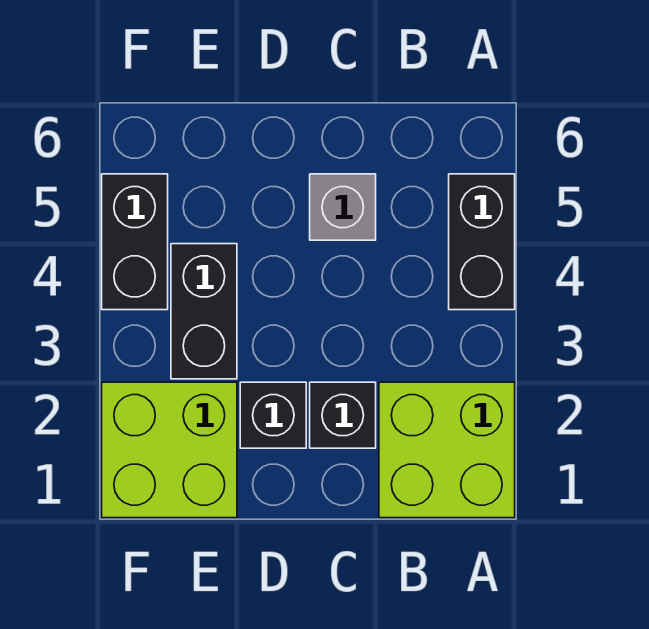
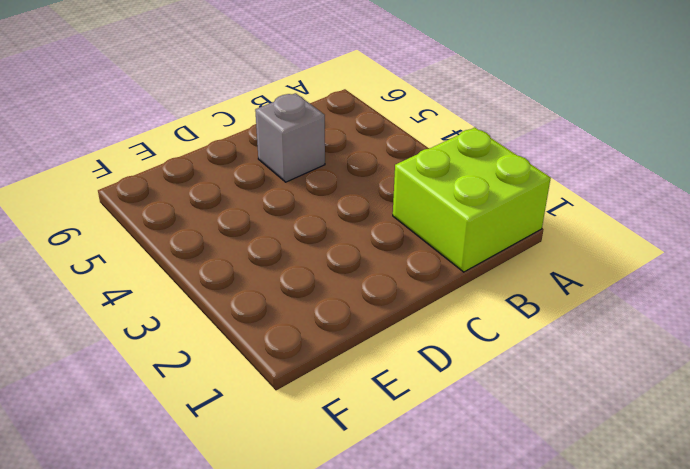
none -> black brick A4:A5 level 1
none -> black brick C2 level 1

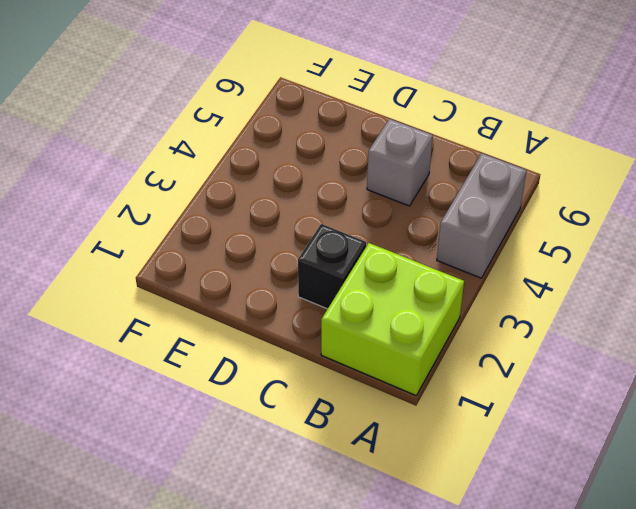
grey brick A4:A5 level 1 -> black brick A4:A5 level 1
none -> black brick D2 level 1
none -> lime brick E1:F2 level 1

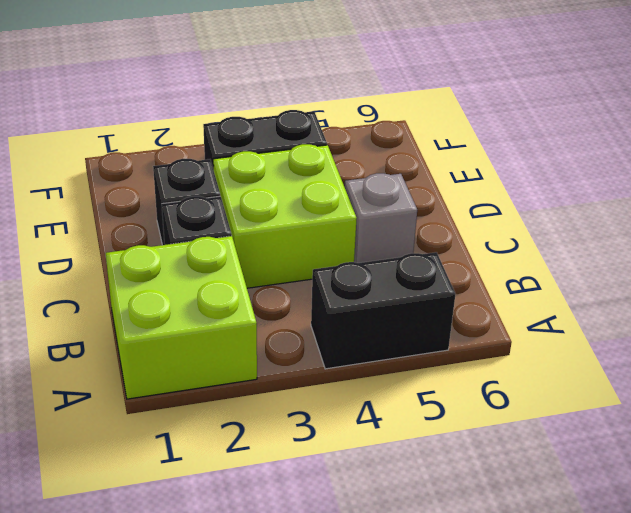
lime brick C3:D4 level 1 -> lime brick E1:F2 level 1
none -> black brick F4:F5 level 1

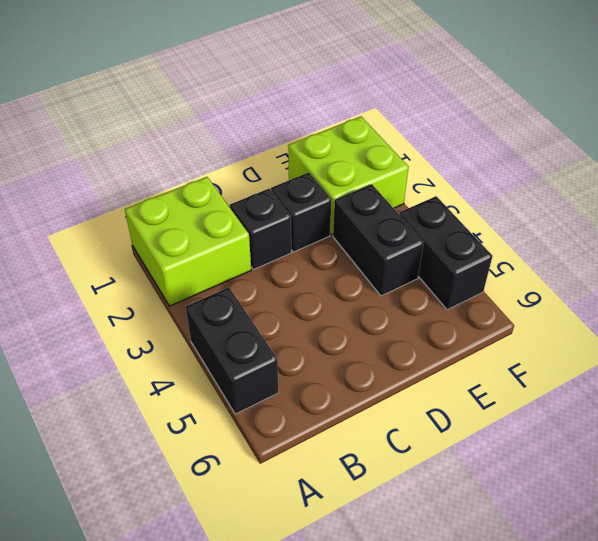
none -> grey brick C5 level 1

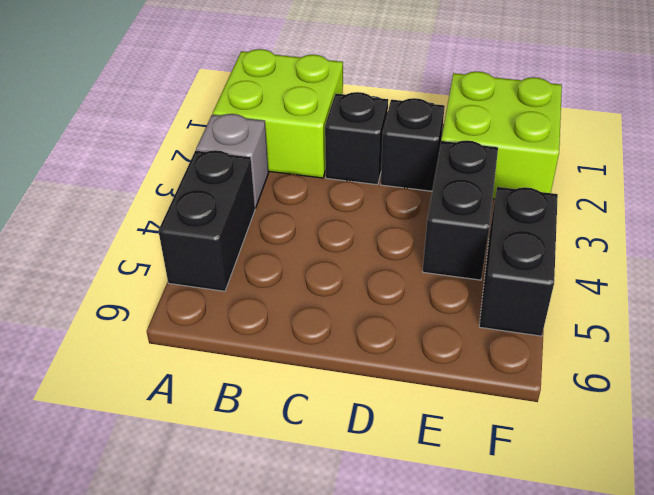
grey brick A3 level 1 -> grey brick C5 level 1

